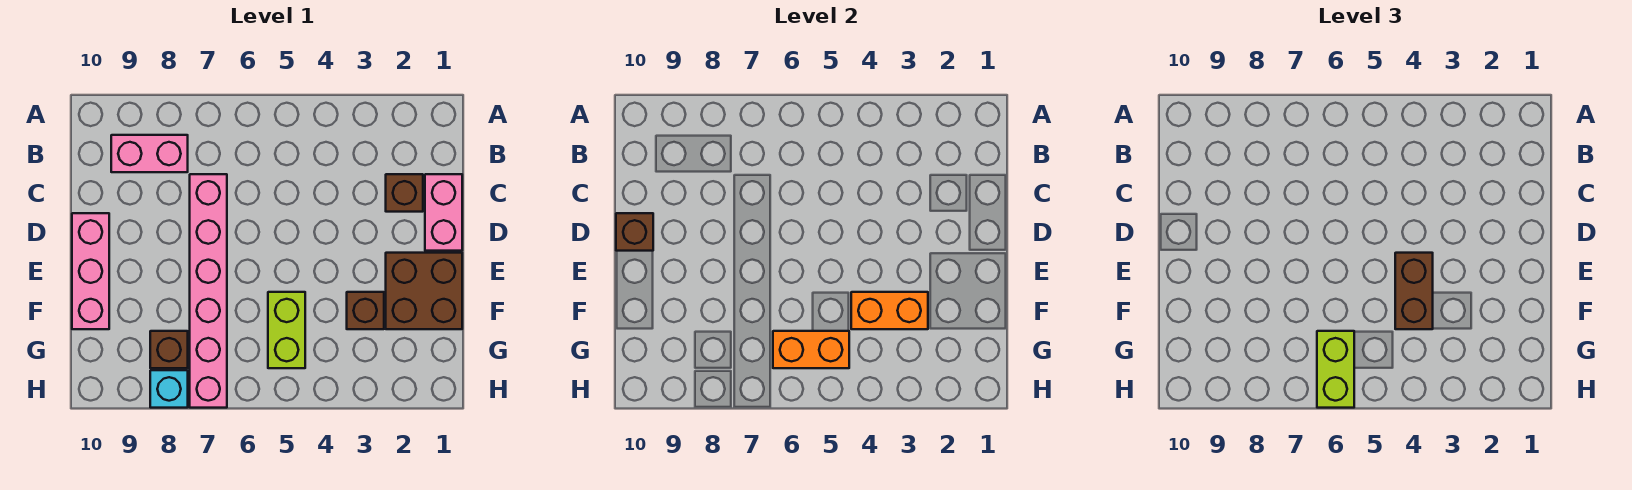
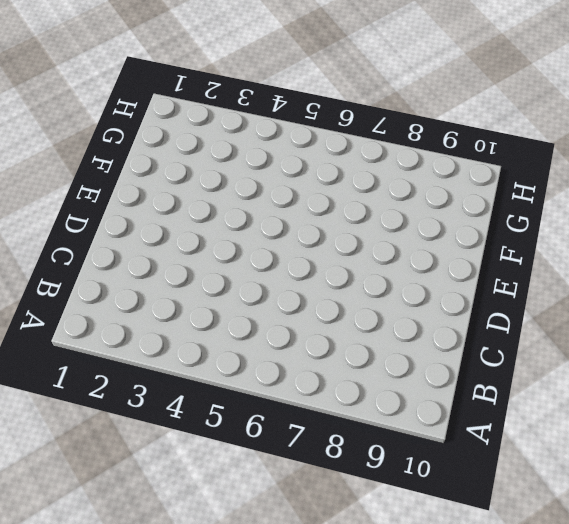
none -> pink brick B8:B9 level 1
none -> pink brick C1:D1 level 1
none -> brown brick C2 level 1

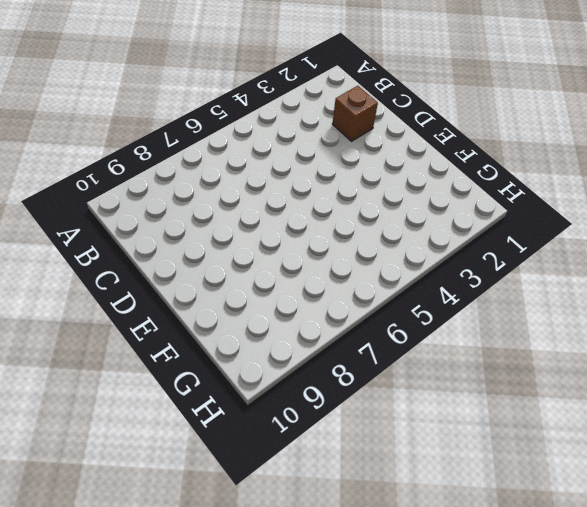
none -> pink brick B8:B9 level 1
none -> pink brick C1:D1 level 1
none -> pink brick C7:H7 level 1

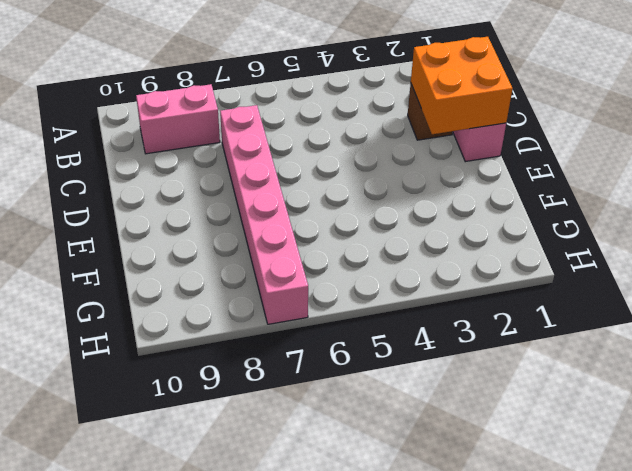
orange brick C1:D2 level 2 -> none
none -> pink brick D10:F10 level 1
none -> brown brick E1:F2 level 1
none -> brown brick F3 level 1

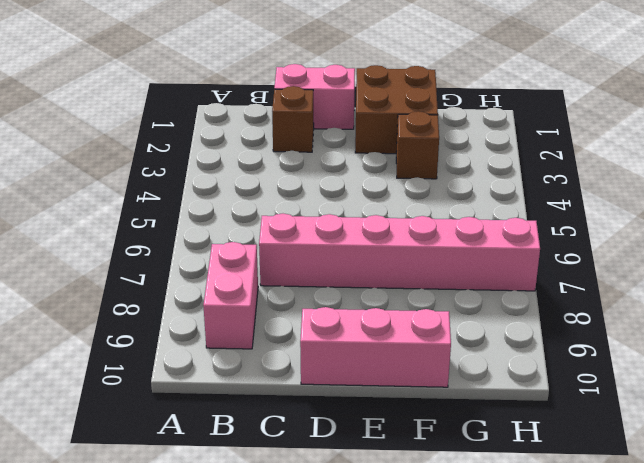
none -> lime brick F5:G5 level 1
none -> brown brick G8 level 1
none -> cyan brick H8 level 1

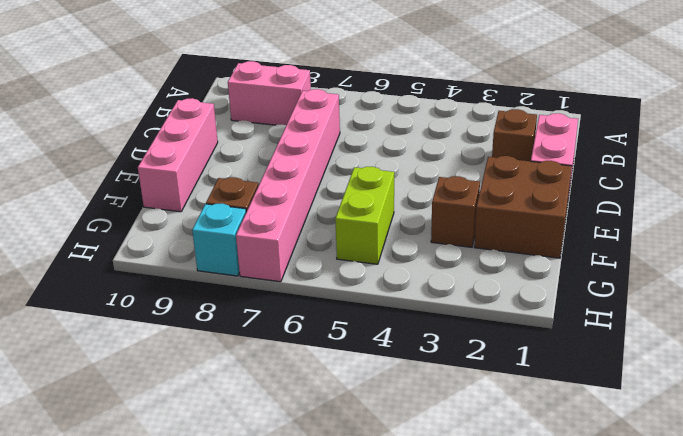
none -> brown brick D10 level 2
none -> orange brick F3:F4 level 2
none -> orange brick G5:G6 level 2

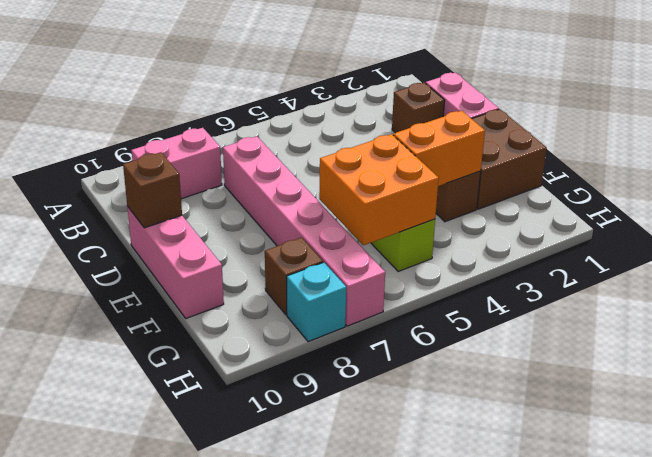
orange brick F5:G6 level 2 -> orange brick G5:G6 level 2
none -> brown brick E4:F4 level 3
none -> lime brick G6:H6 level 3

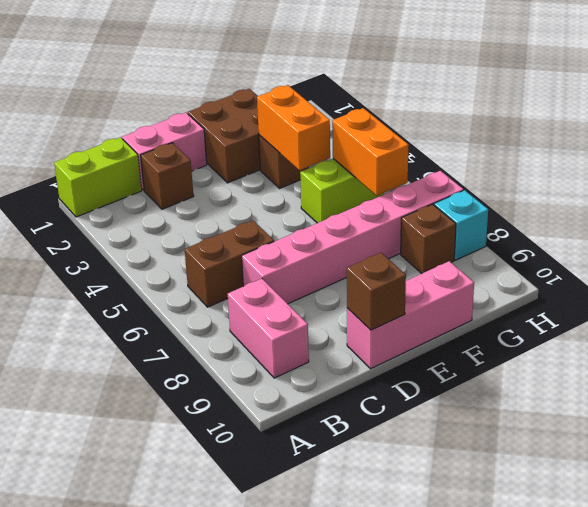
lime brick A1:B1 level 1 -> lime brick G6:H6 level 3
brown brick B6:C6 level 1 -> brown brick E4:F4 level 3

